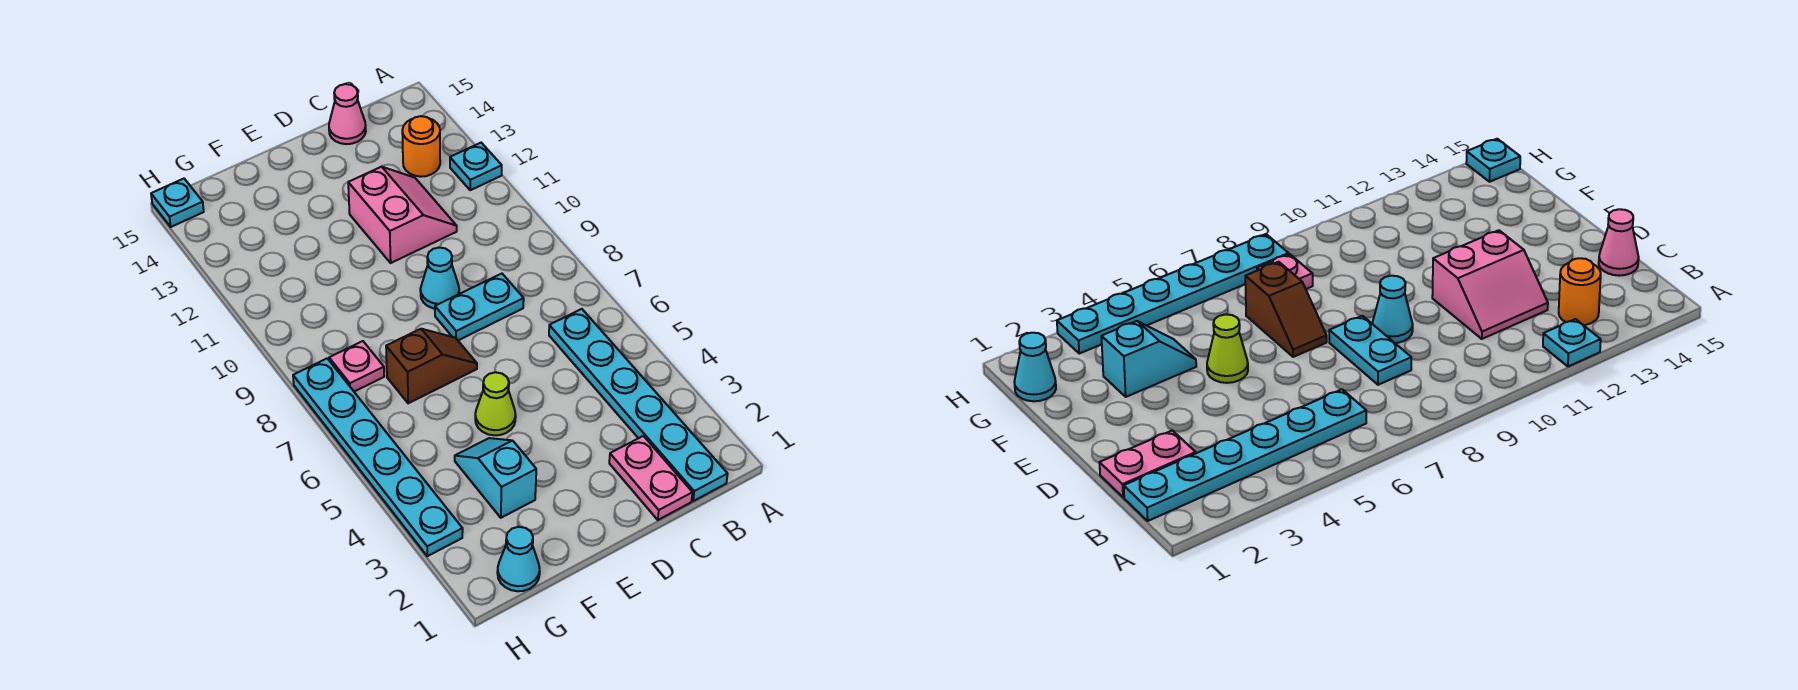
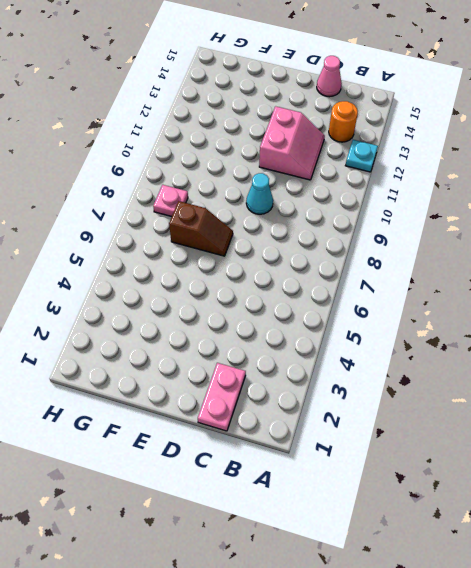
none -> cyan plate B1:B6 level 1
none -> cyan plate C8:D8 level 1
none -> lime cone E5 level 1

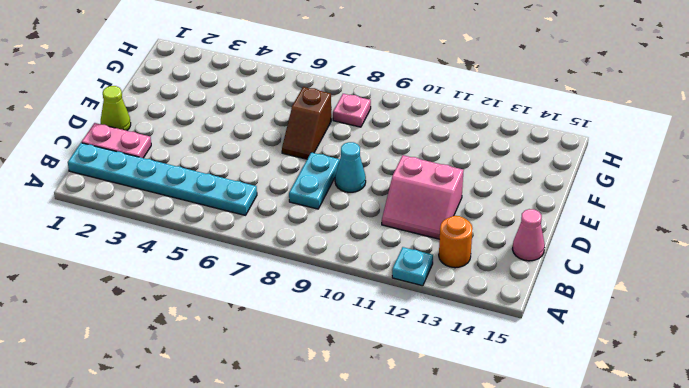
lime cone D1 level 1 -> lime cone E5 level 1
none -> cyan slope F3:F4 level 1 top 3
none -> cyan cone G1 level 1
none -> cyan plate H3:H8 level 1

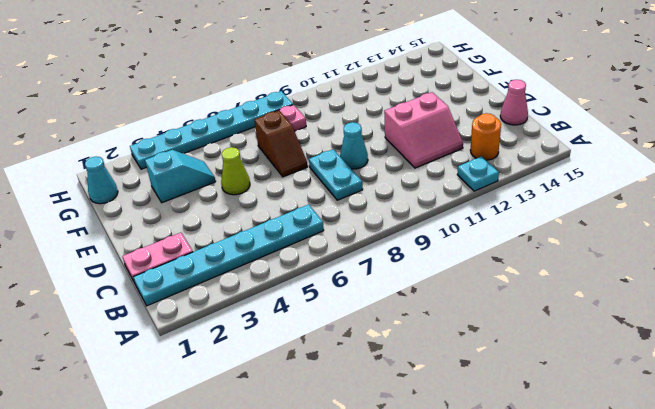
none -> cyan plate H15 level 1

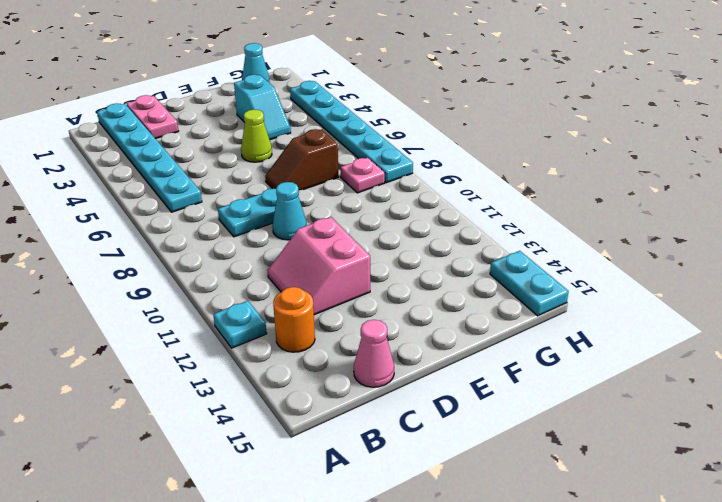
cyan plate H14:H15 level 1 -> cyan plate H15 level 1

